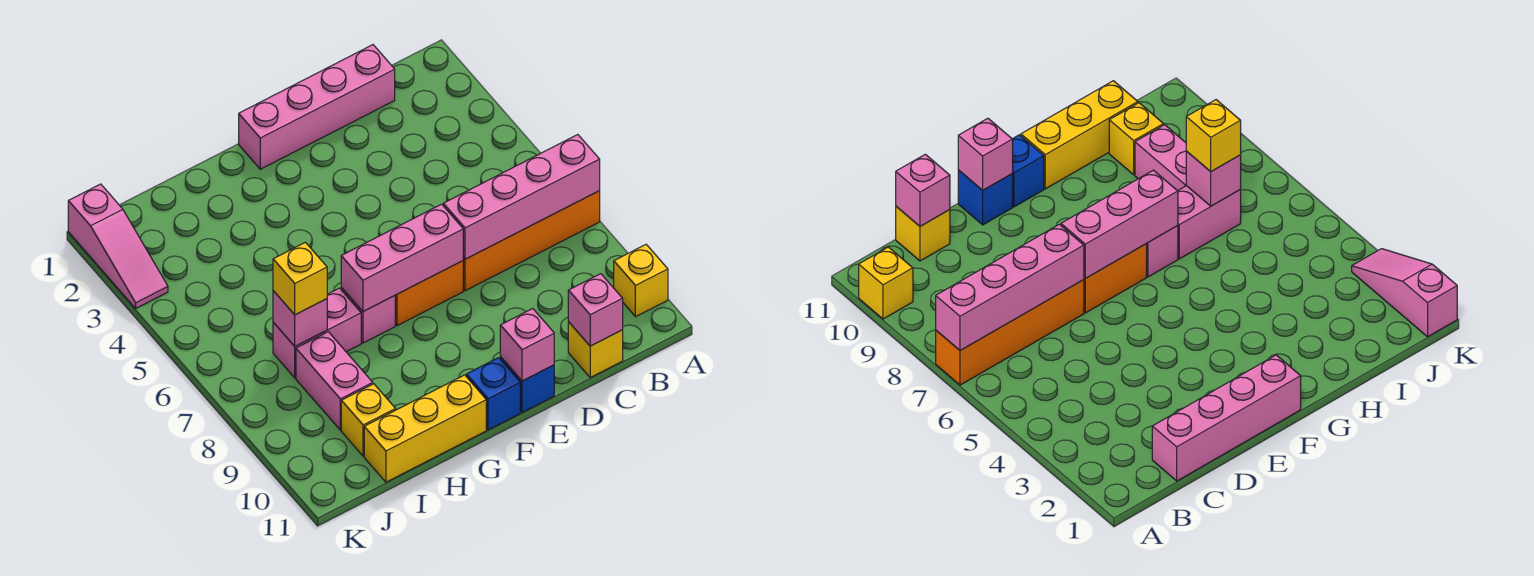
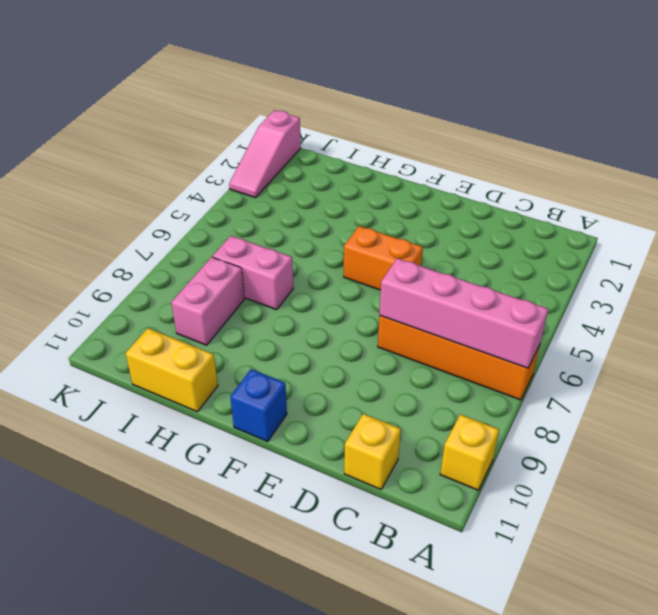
orange brick E5:F5 level 1 -> orange brick E7:F7 level 1
yellow brick H11:I11 level 1 -> yellow brick G11:I11 level 1
none -> pink brick C1:F1 level 1
none -> blue brick E11 level 1
none -> pink brick G7 level 1

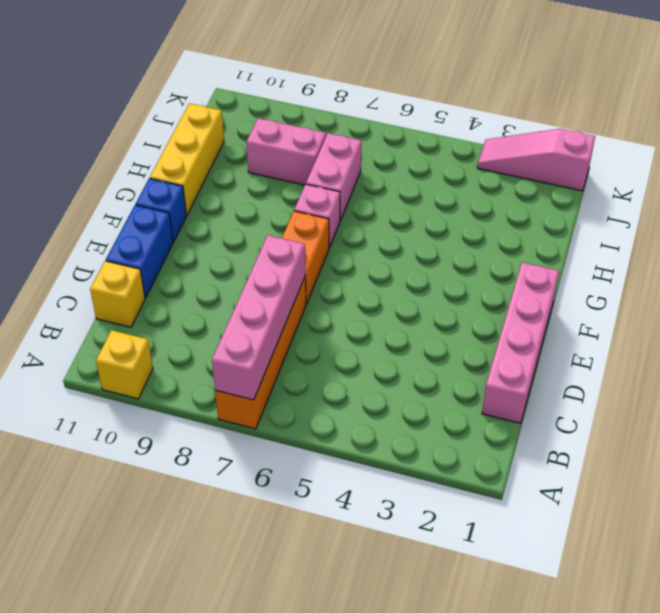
blue brick D11:E11 level 1 -> blue brick E11 level 1
none -> yellow brick I10 level 1
none -> pink brick C11 level 2
none -> pink brick E7:G7 level 2

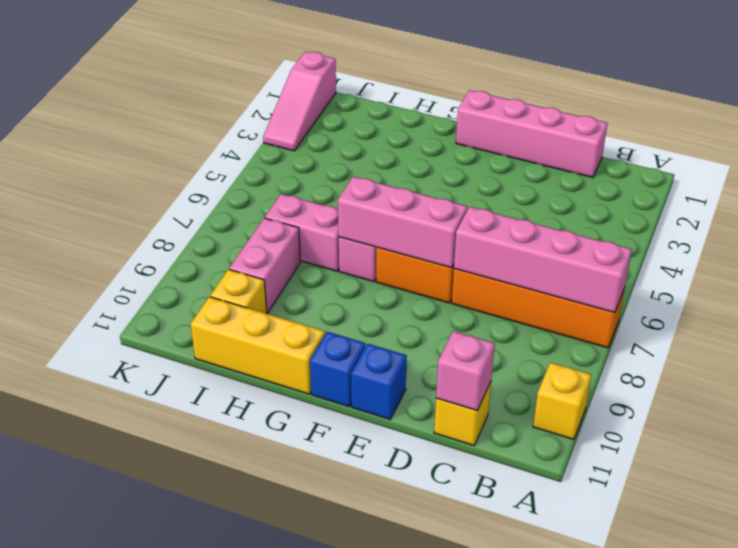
none -> pink brick E11 level 2
none -> pink brick I7 level 2
none -> yellow brick I7 level 3

